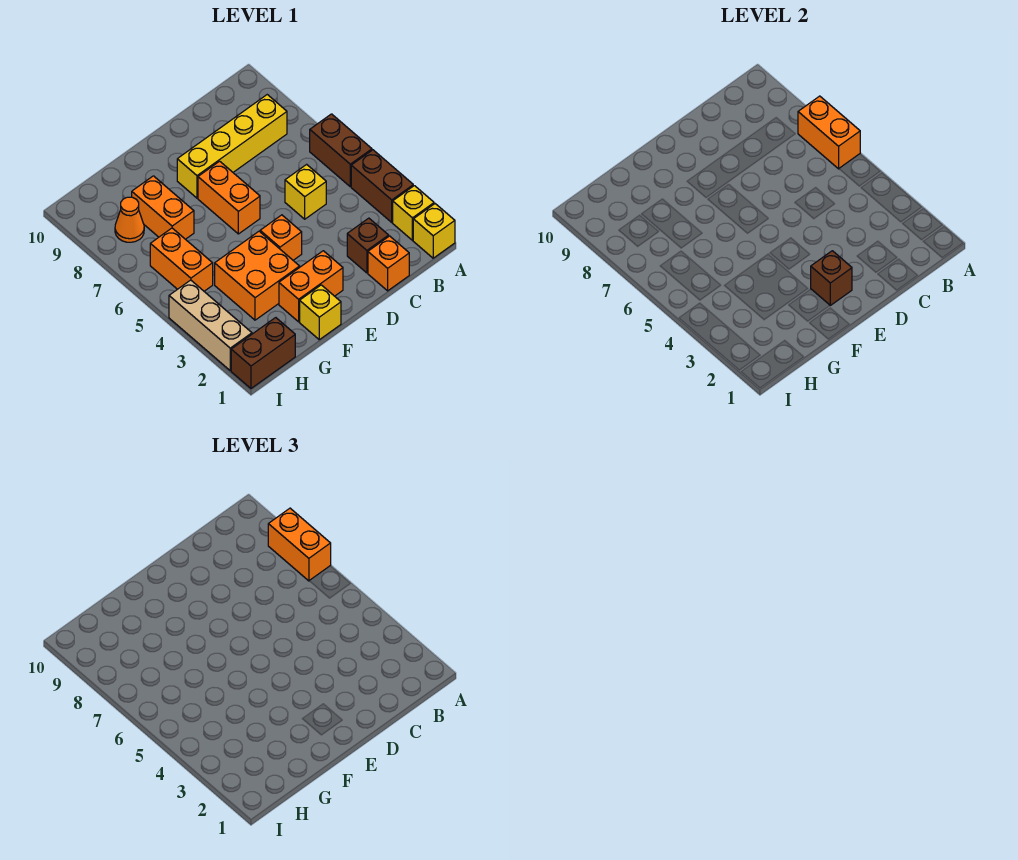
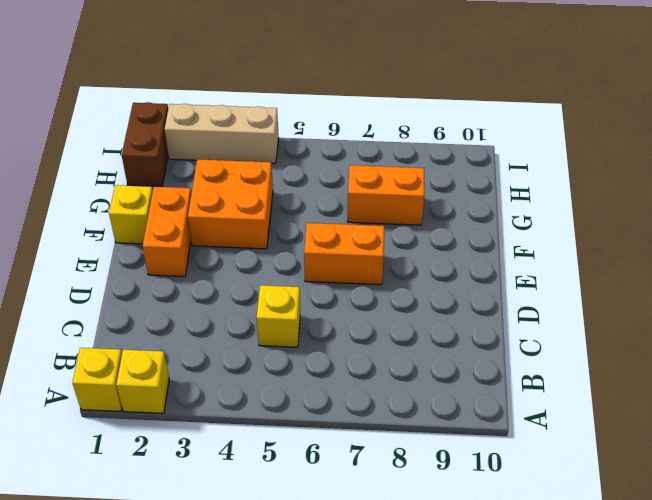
none -> brown brick A3:A4 level 1
none -> brown brick A5:A6 level 1
none -> yellow brick B8:E8 level 1

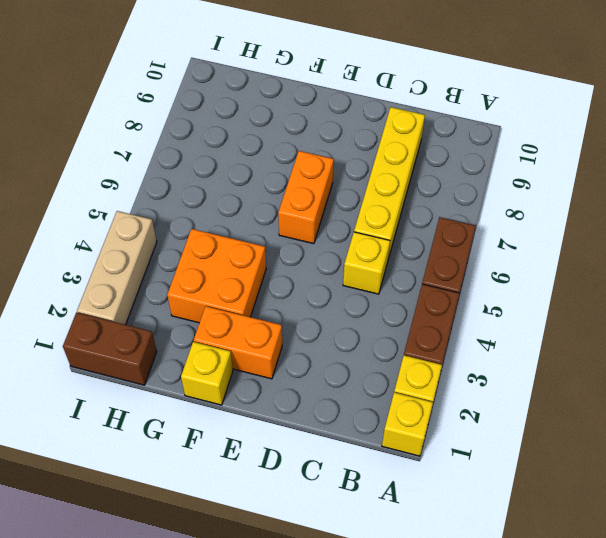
yellow brick C6:C9 level 1 -> yellow brick B8:E8 level 1
none -> orange brick C1 level 1
none -> brown brick C2 level 1
none -> orange brick E4 level 1

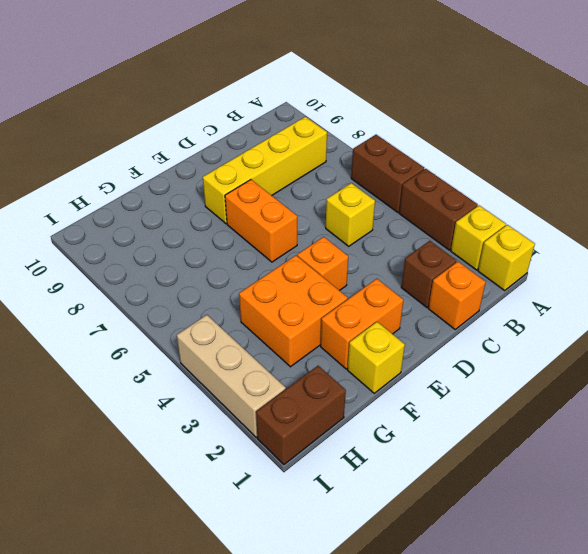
none -> orange brick G7:G8 level 1
none -> orange brick H5:H6 level 1
none -> orange cone H8 level 1

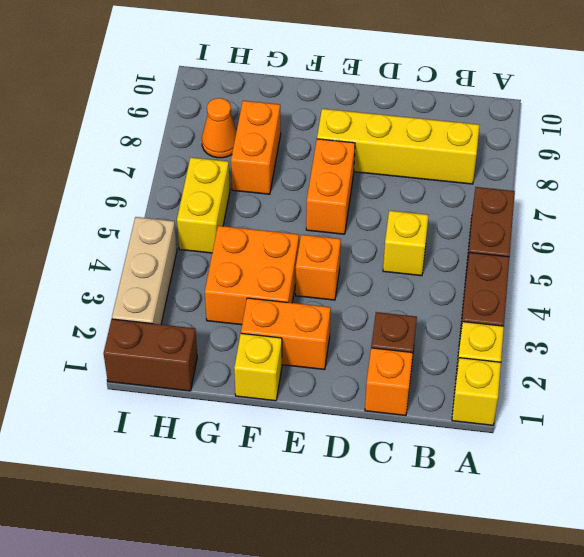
yellow brick H5:H6 level 1 -> orange brick H5:H6 level 1
none -> orange brick A6:A7 level 2
none -> brown brick E2 level 2
none -> orange brick A7:A8 level 3

